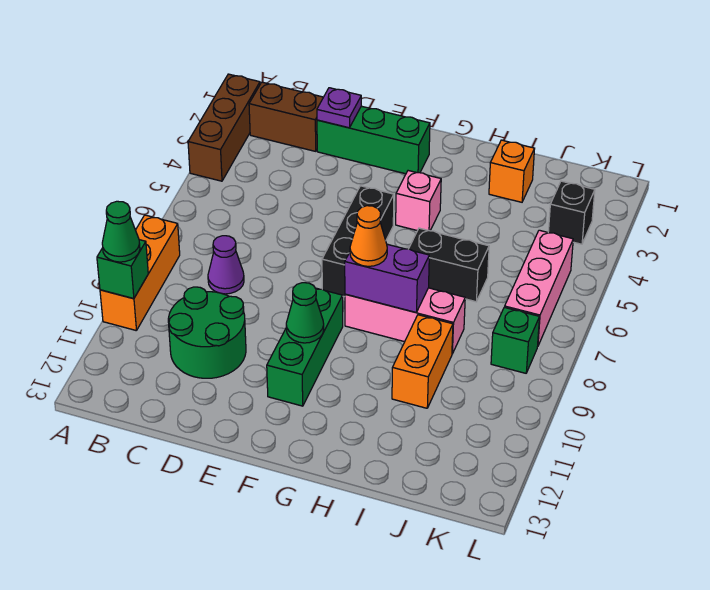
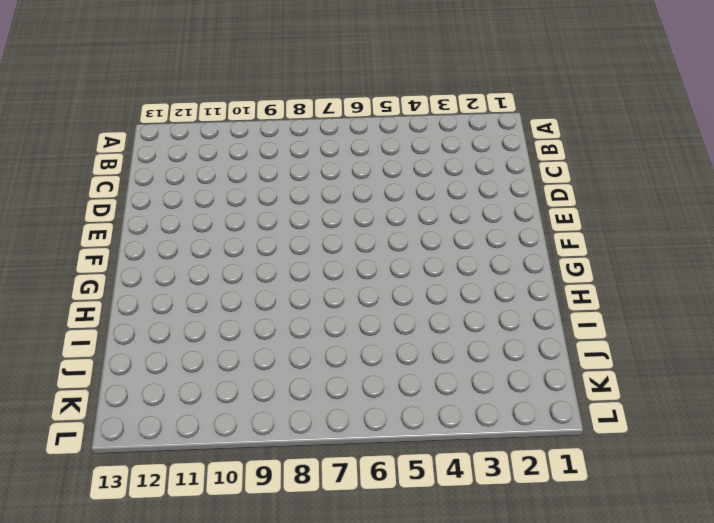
none -> brown brick A2:A4 level 1
none -> orange brick A8:A10 level 1
none -> brown brick B2:C2 level 1

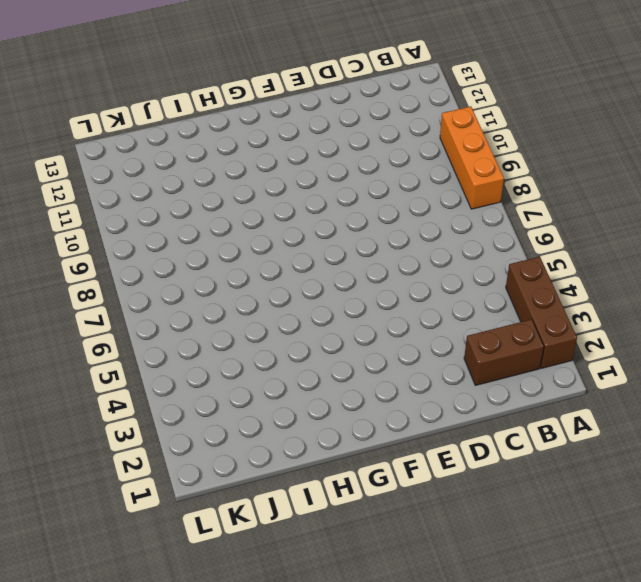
none -> purple cone C8 level 1
none -> green round brick C10:D11 level 1
none -> green brick D2:F2 level 1

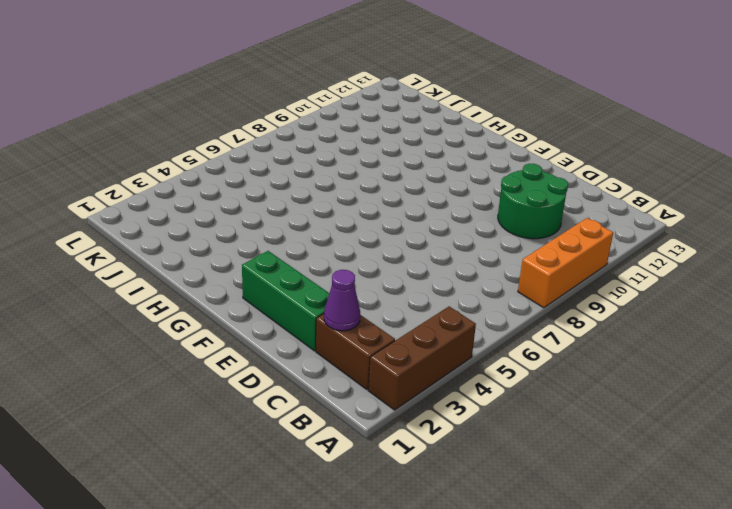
purple cone C2 level 2 -> purple cone C8 level 1
none -> black brick F5:F7 level 1
none -> green brick F9:F11 level 1
none -> pink brick G4 level 1

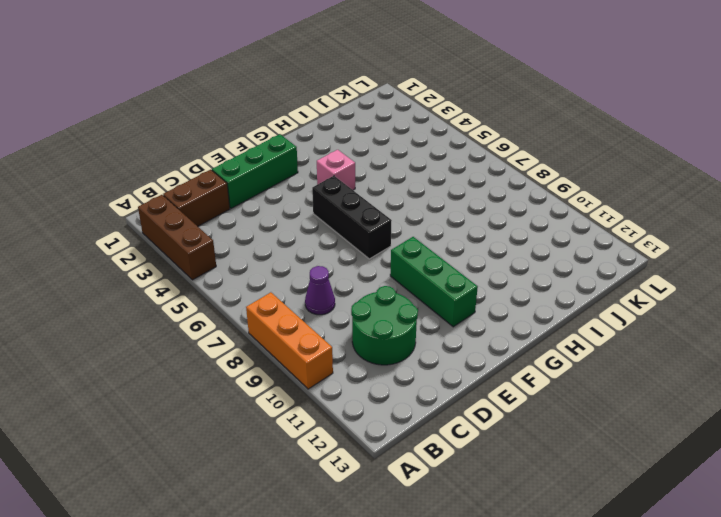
none -> pink brick G8:I8 level 1
none -> black brick H6:I6 level 1
none -> orange brick I2 level 1

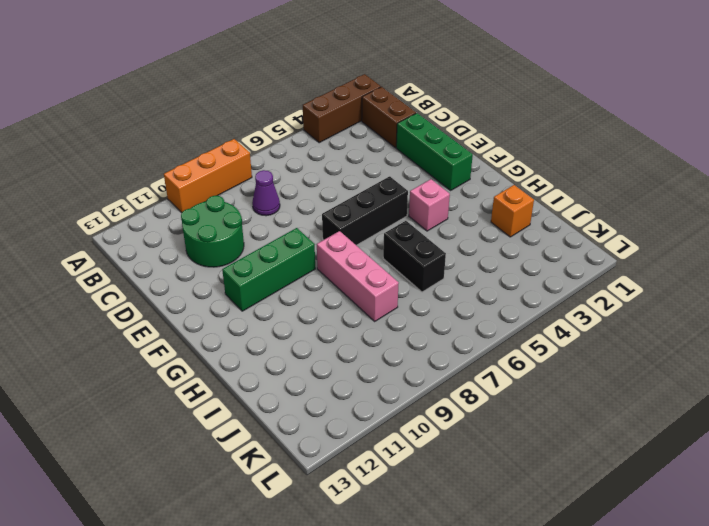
none -> orange brick I9:I10 level 1
none -> black brick K3 level 1
none -> pink brick K5:K7 level 1

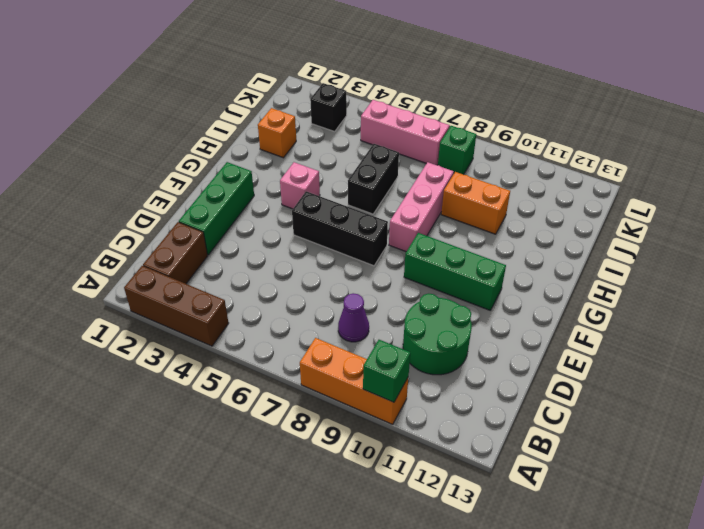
none -> purple plate D2 level 2
none -> green cone F10 level 2
none -> purple brick G8:H8 level 2

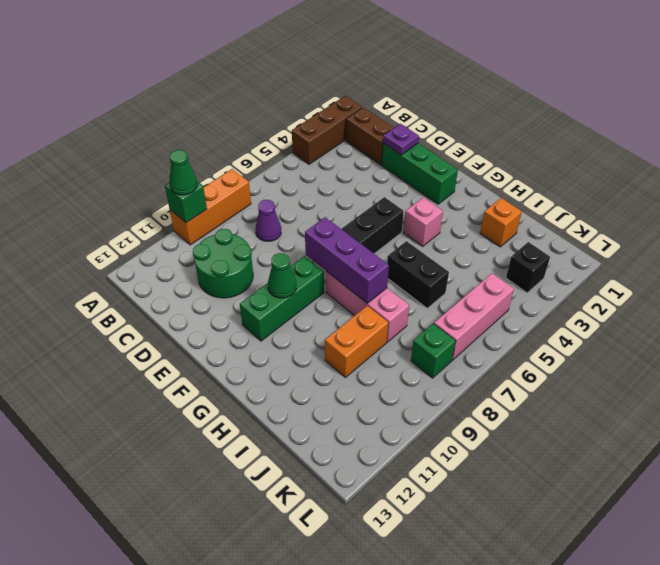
purple brick F8:H8 level 2 -> purple brick G8:H8 level 2
none -> orange cone G8 level 3

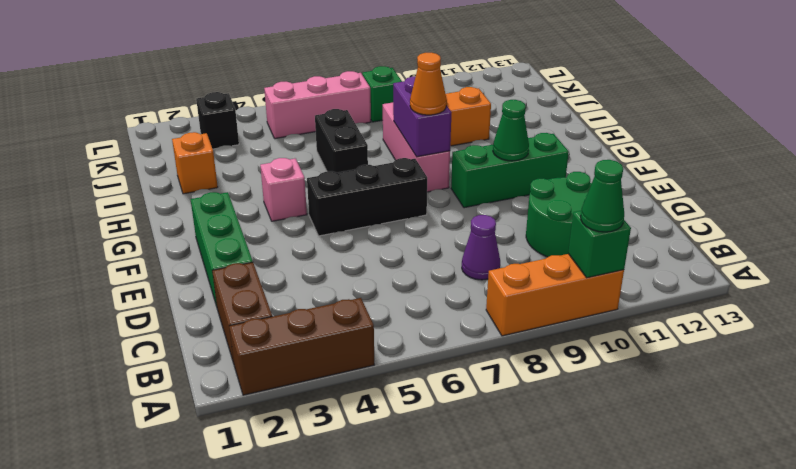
none -> purple plate D2 level 2

